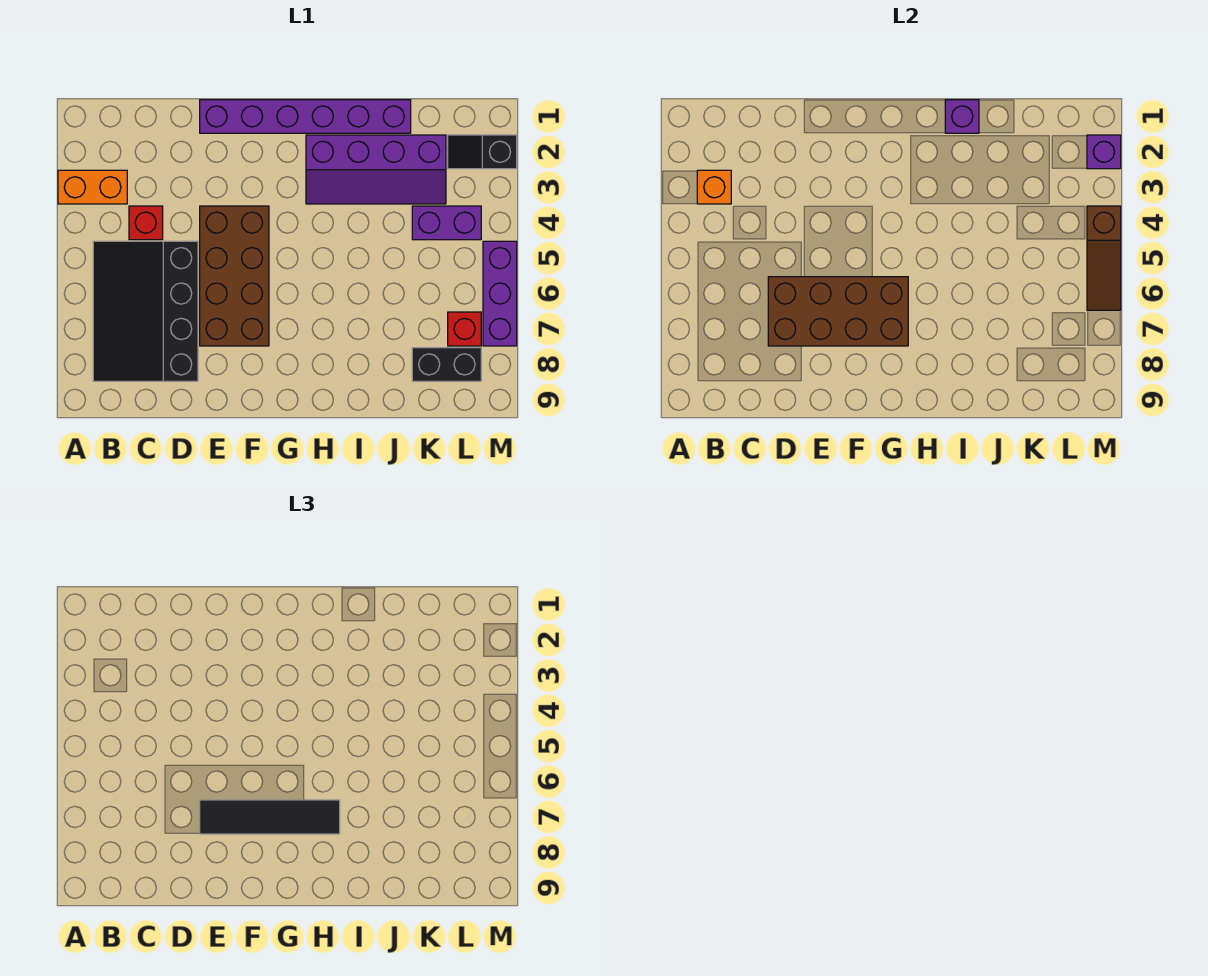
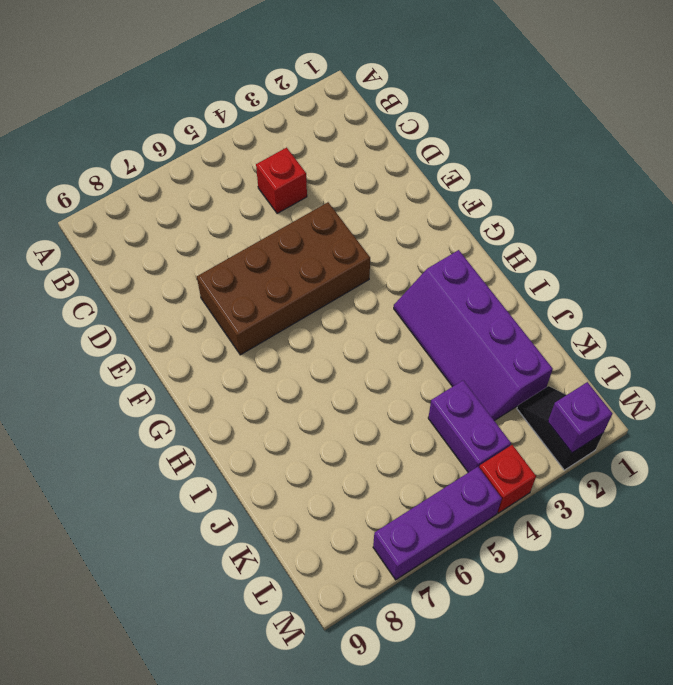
red brick M4 level 1 -> red brick L7 level 1
none -> orange brick A3:B3 level 1
none -> black slope B5:D8 level 1 top D
none -> purple brick E1:J1 level 1

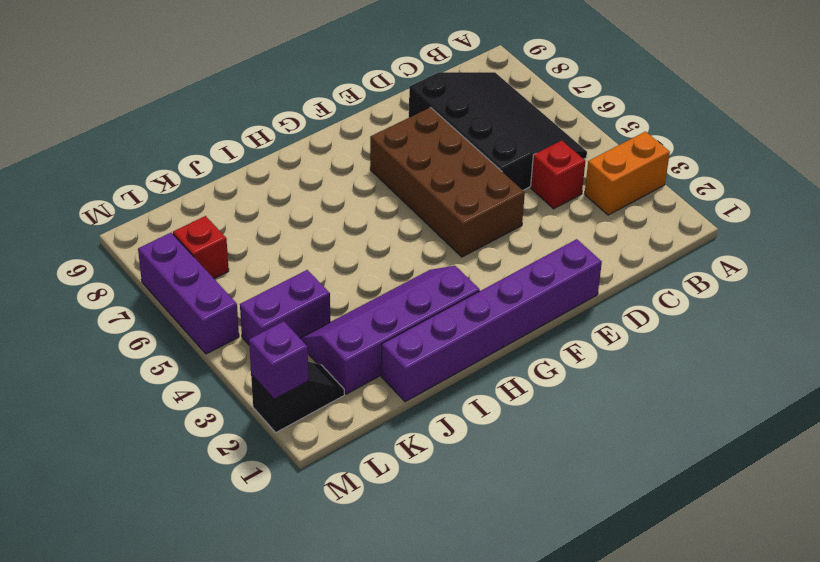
none -> black brick K8:L8 level 1
none -> orange brick B3 level 2
none -> brown brick D6:G7 level 2

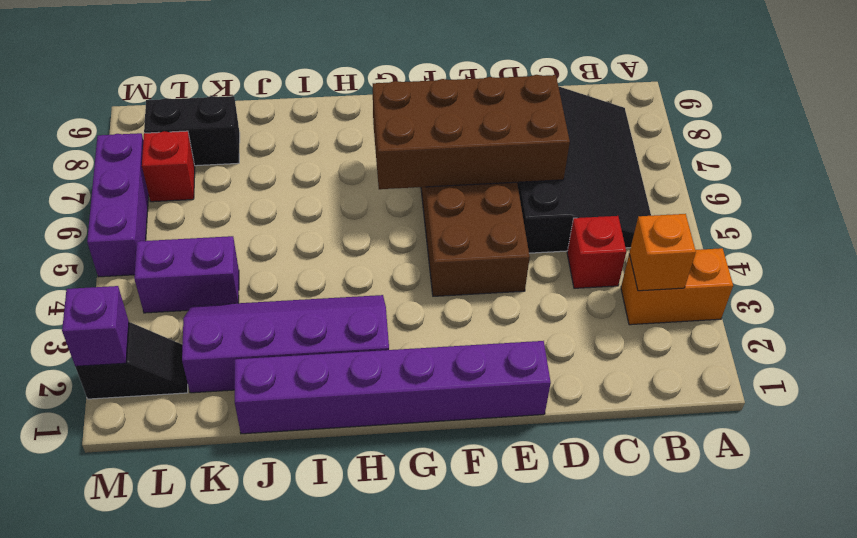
none -> purple brick I1 level 2
none -> brown slope M4:M6 level 2 top 4
none -> black tile E7:H7 level 3

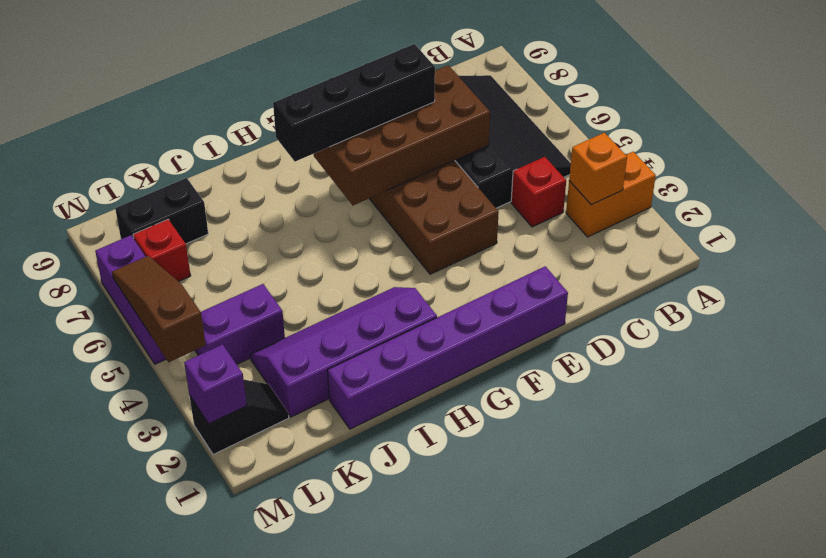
black brick E7:H7 level 3 -> black tile E7:H7 level 3
none -> purple brick I1 level 2

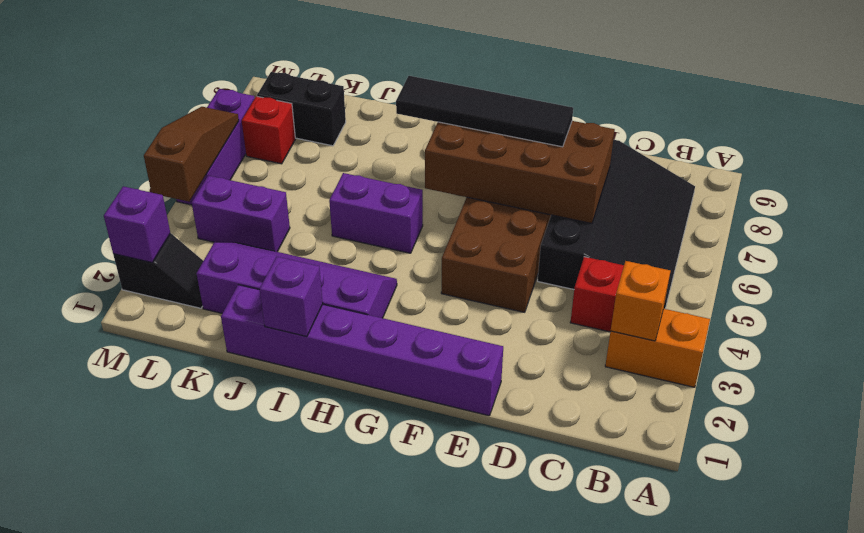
purple brick H5:I5 level 1 -> none

